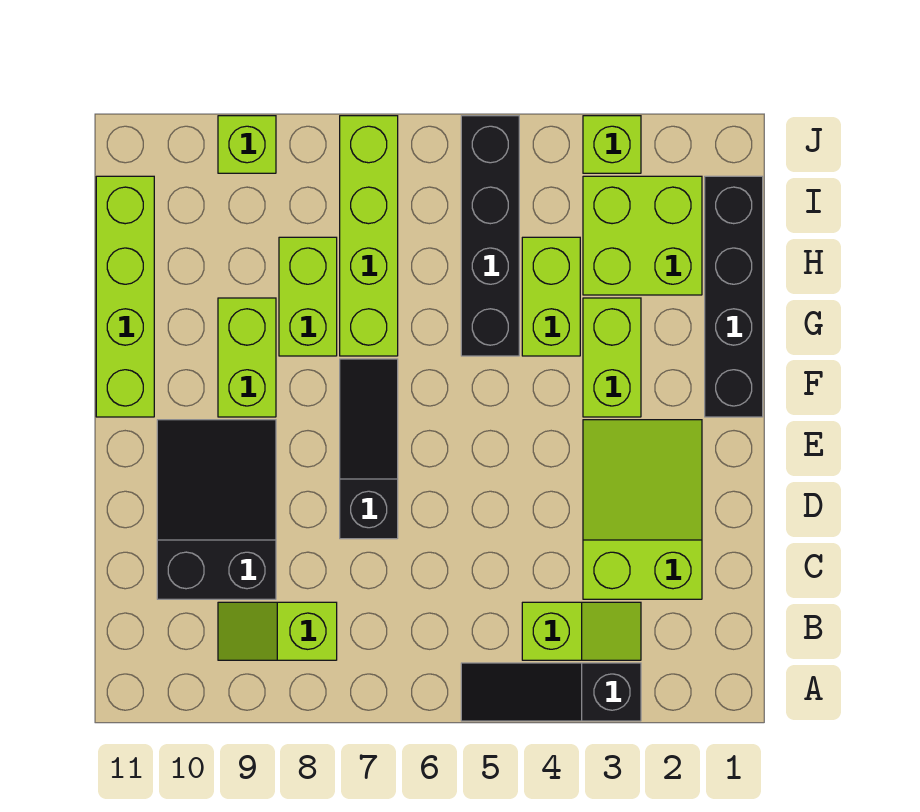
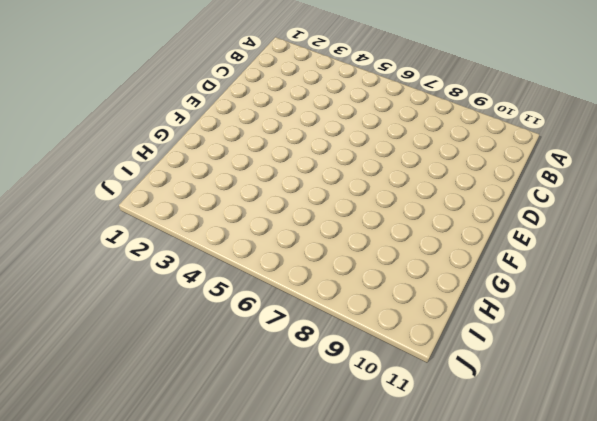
none -> black slope A3:A5 level 1 top 3
none -> lime slope B3:B4 level 1 top 4
none -> lime slope B8:B9 level 1 top 8

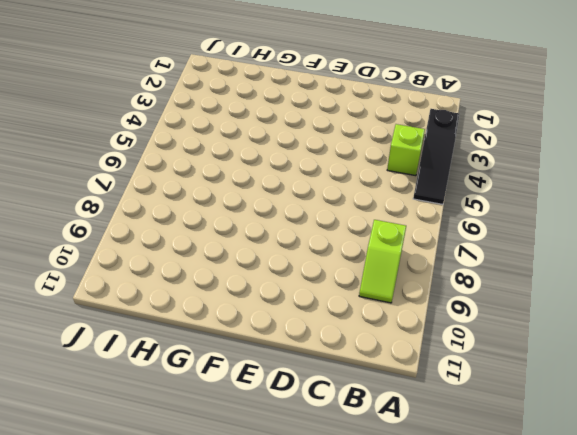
none -> lime slope C2:E3 level 1 top C
none -> black slope C9:E10 level 1 top C
none -> black slope D7:F7 level 1 top D

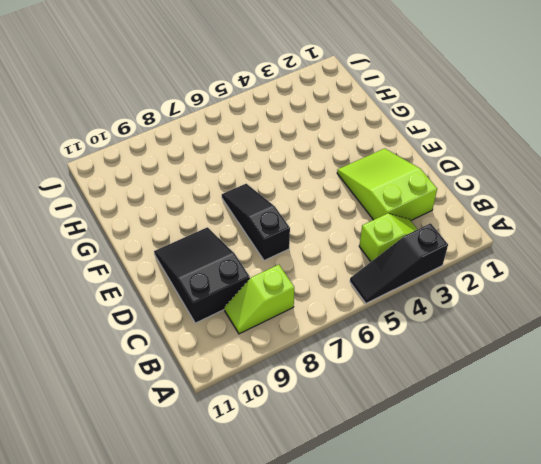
none -> black brick F1:I1 level 1
none -> lime brick F3:G3 level 1
none -> lime brick F9:G9 level 1

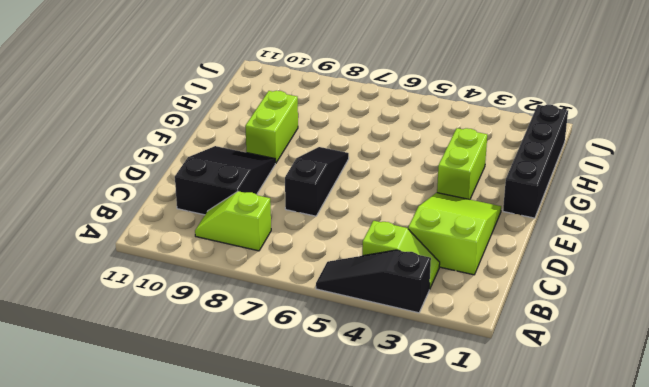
none -> lime brick F11:I11 level 1
none -> lime brick G4:H4 level 1
none -> black brick G5:J5 level 1

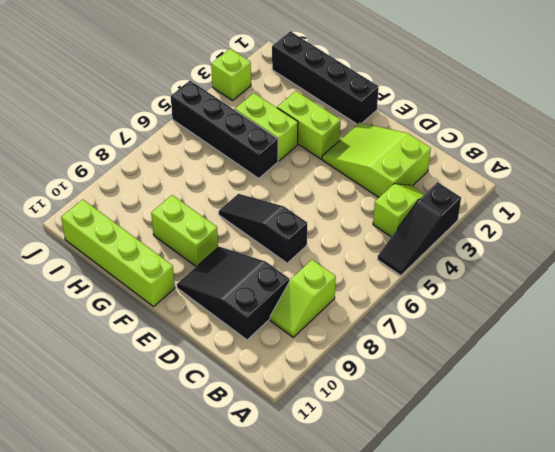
none -> lime brick G7:J7 level 1
none -> lime brick G8:H8 level 1
none -> lime brick H2:I3 level 1

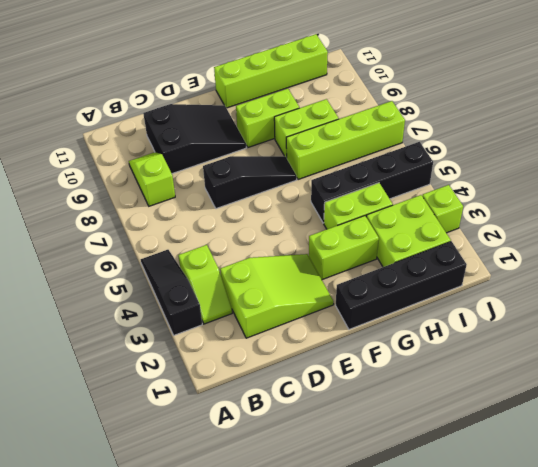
none -> lime brick J9 level 1

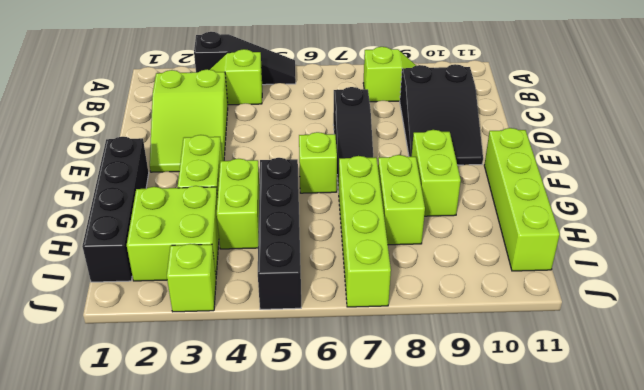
lime brick F6 level 1 -> lime brick J9 level 1

